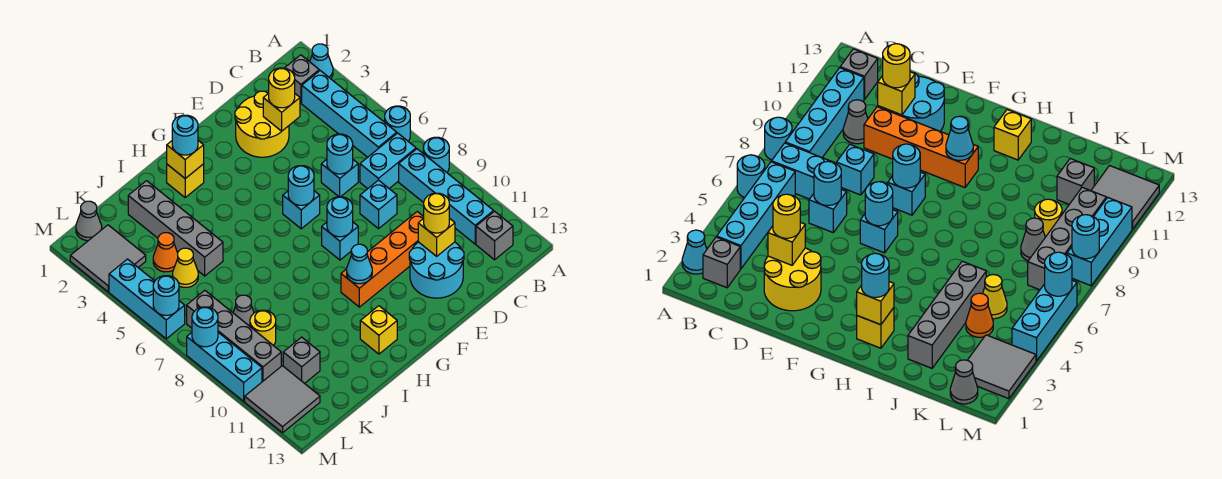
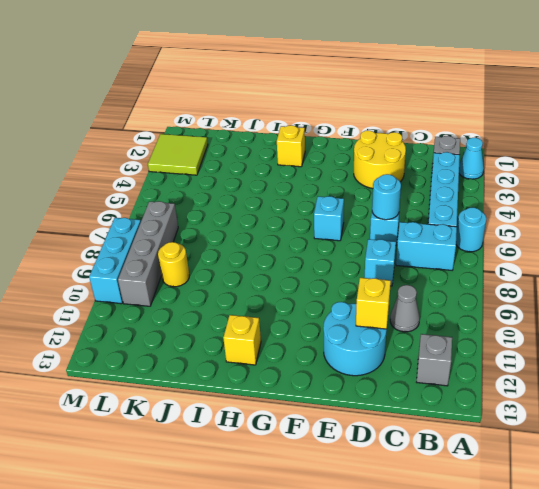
lime tile L2:M3 level 1 -> grey tile L2:M3 level 1
none -> cyan round brick A8 level 1
none -> cyan brick B8:B11 level 1
none -> orange brick D10:G10 level 1
none -> cyan brick F8 level 1

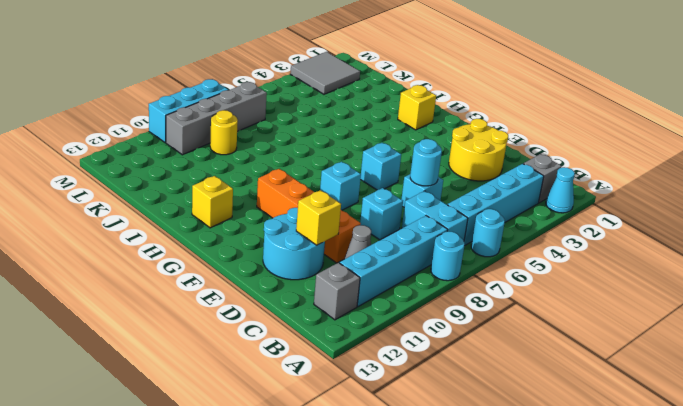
none -> grey brick J2:J5 level 1
none -> orange cone K4 level 1
none -> yellow cone K5 level 1
none -> grey cone K8 level 1

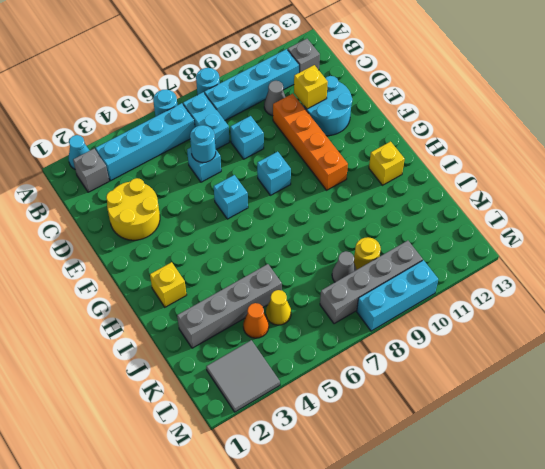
none -> grey brick K11 level 1
none -> grey cone L1 level 1
none -> grey tile L11:M12 level 1
none -> cyan brick M4:M6 level 1

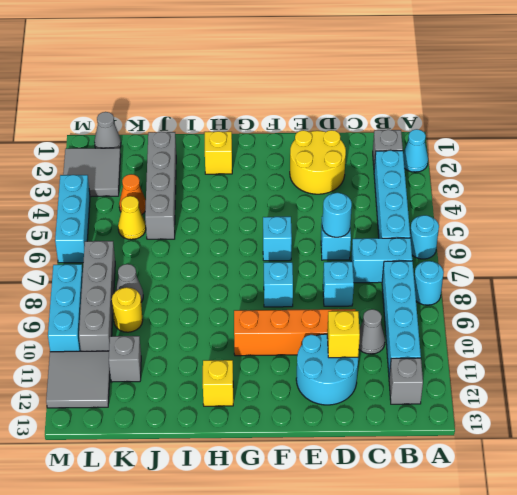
none -> yellow brick D3 level 2
none -> cyan round brick F6 level 2
none -> cyan round brick F8 level 2
none -> cyan cone G10 level 2

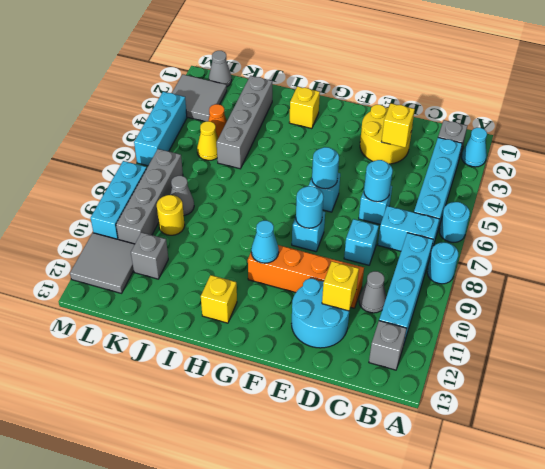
none -> yellow brick H2 level 2
none -> cyan round brick M6 level 2
none -> cyan round brick M8 level 2
none -> yellow round brick D3 level 3

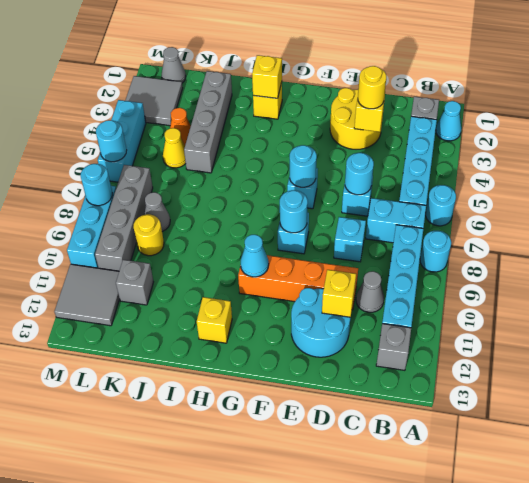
none -> yellow round brick D11 level 3
none -> cyan round brick H2 level 3

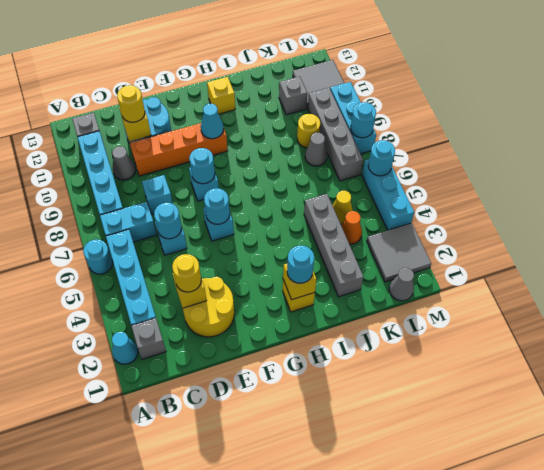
none -> cyan round brick A8 level 1

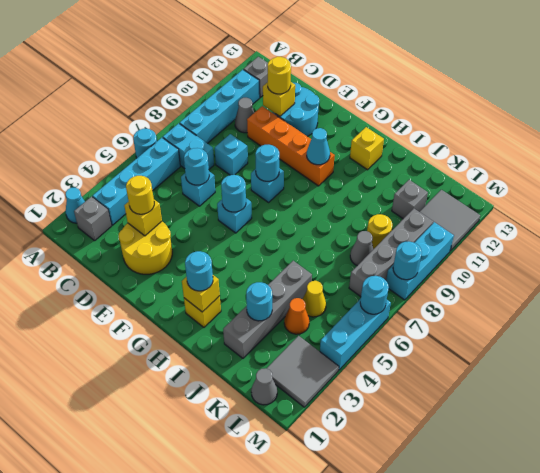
cyan round brick J3 level 2 -> cyan round brick A8 level 1

